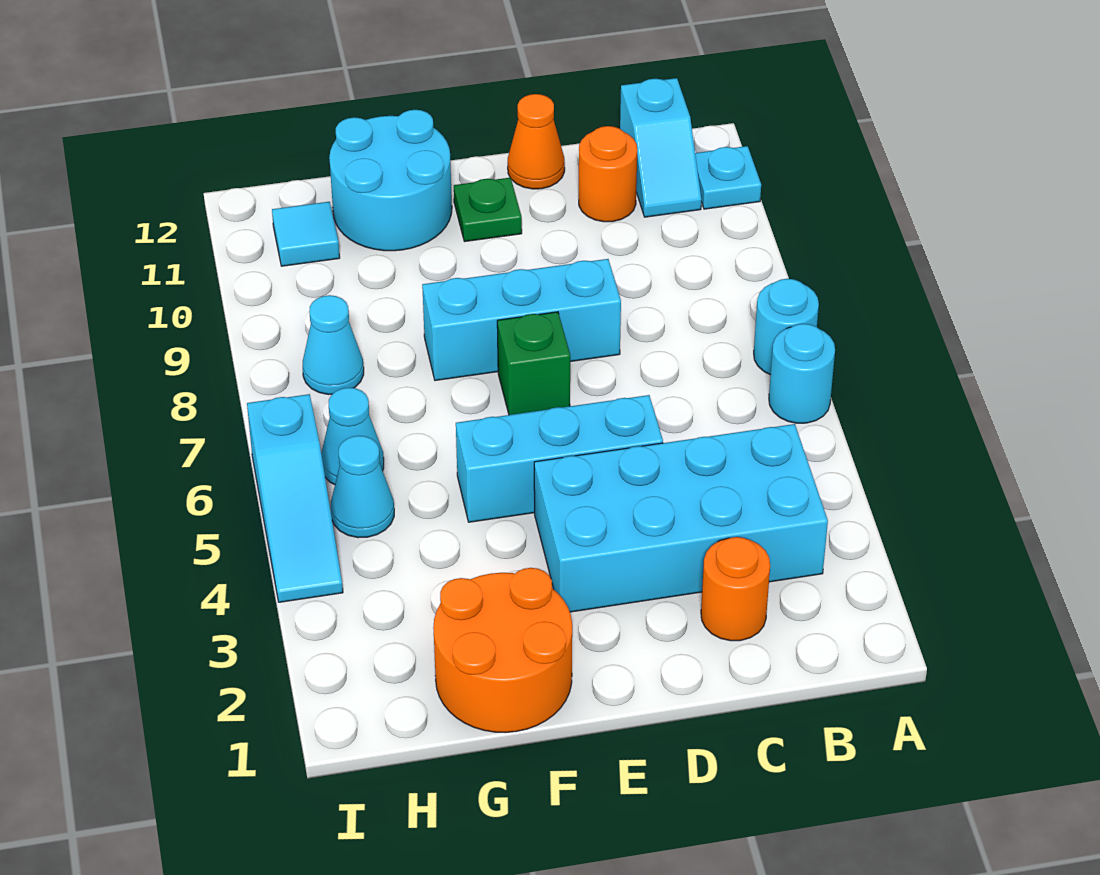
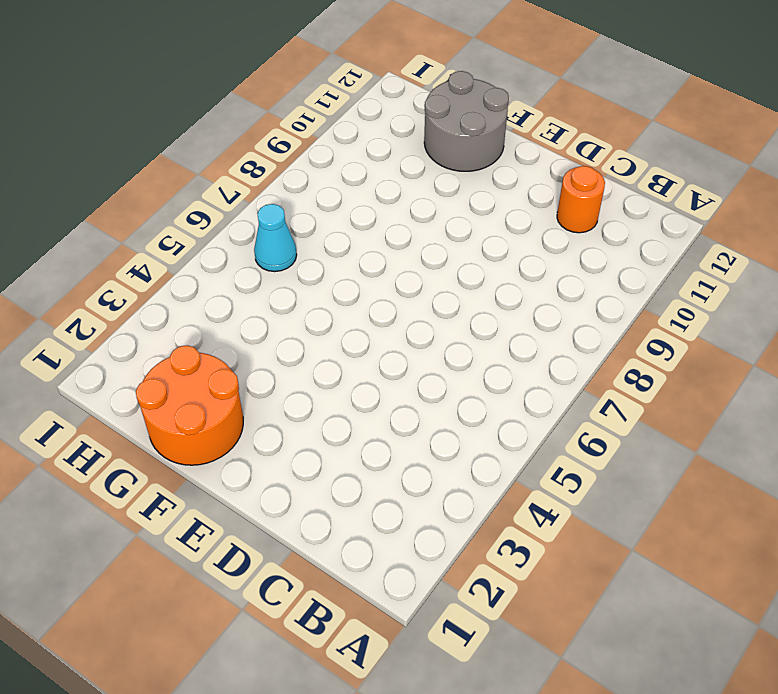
grey round brick F11:G12 level 1 -> cyan round brick F11:G12 level 1
none -> cyan round brick A6 level 1
none -> cyan round brick A7 level 1
none -> cyan plate A11 level 1

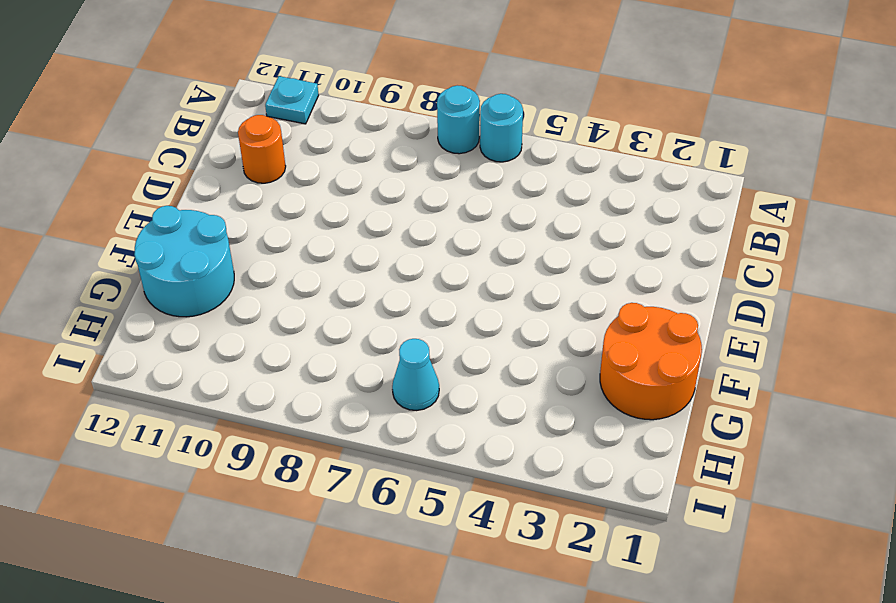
none -> cyan brick B3:E4 level 1
none -> cyan slope B11:B12 level 1 top 12
none -> orange round brick C2 level 1

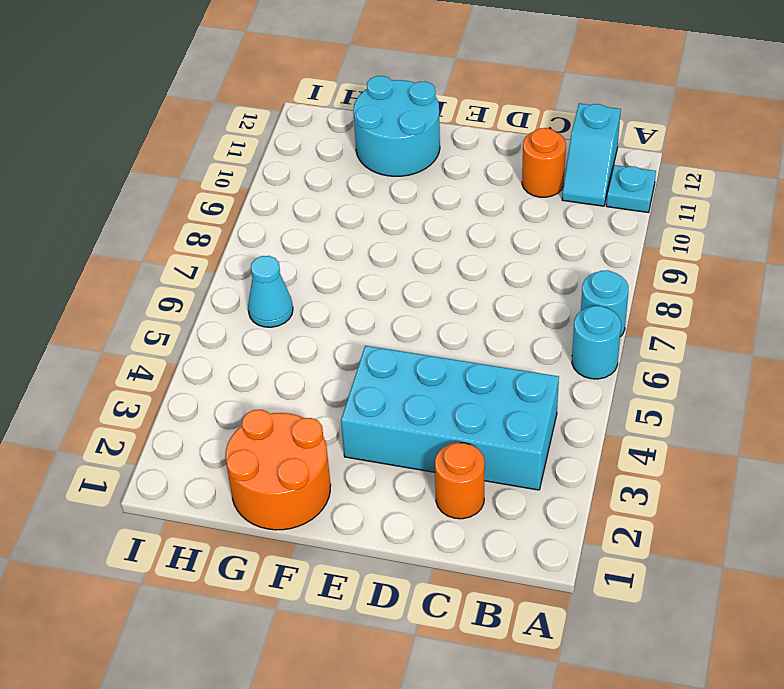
none -> cyan brick D5:F5 level 1
none -> cyan brick D8:F8 level 1
none -> orange cone D12 level 1

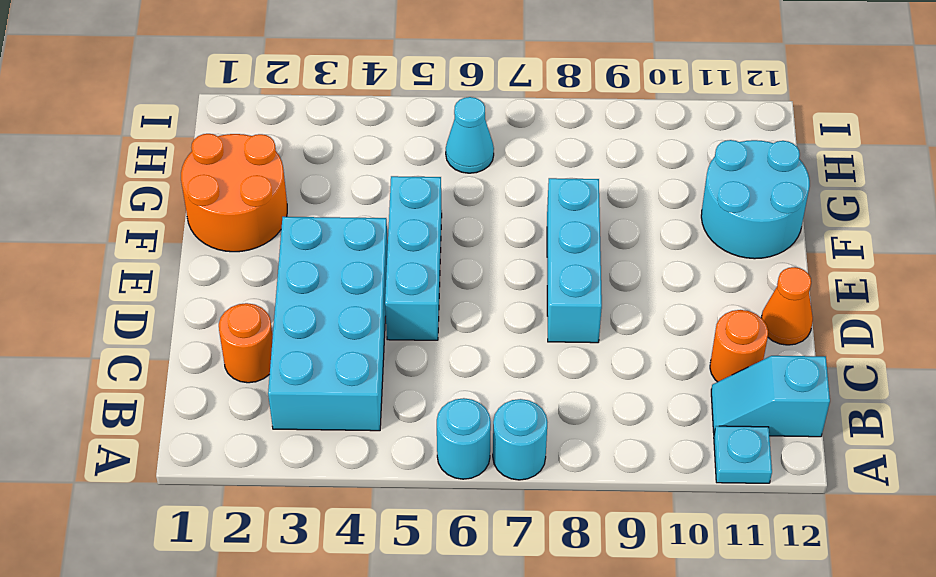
none -> green brick E7 level 1
none -> green plate E11 level 1
none -> cyan cone H5 level 1

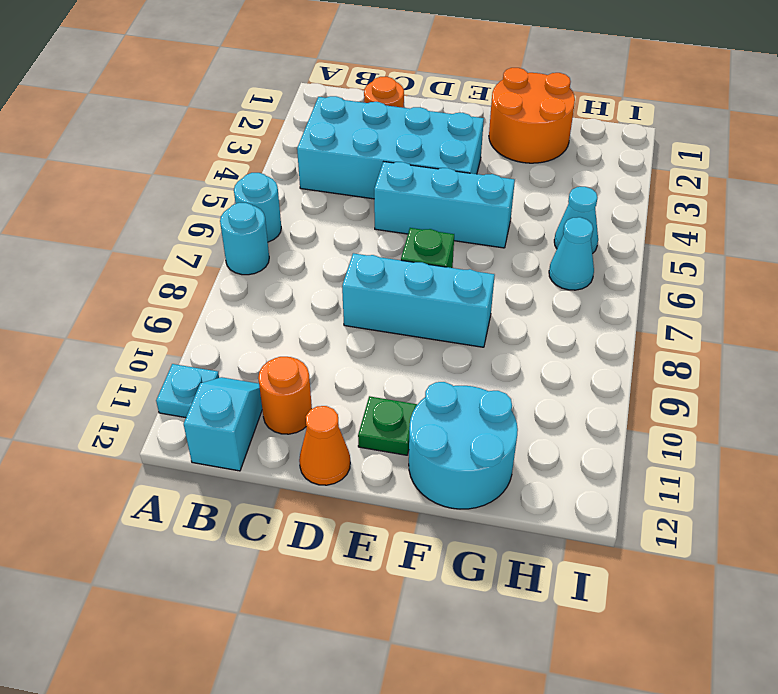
none -> cyan cone H8 level 1
none -> cyan tile H11 level 1
none -> cyan slope I4:I6 level 1 top 6

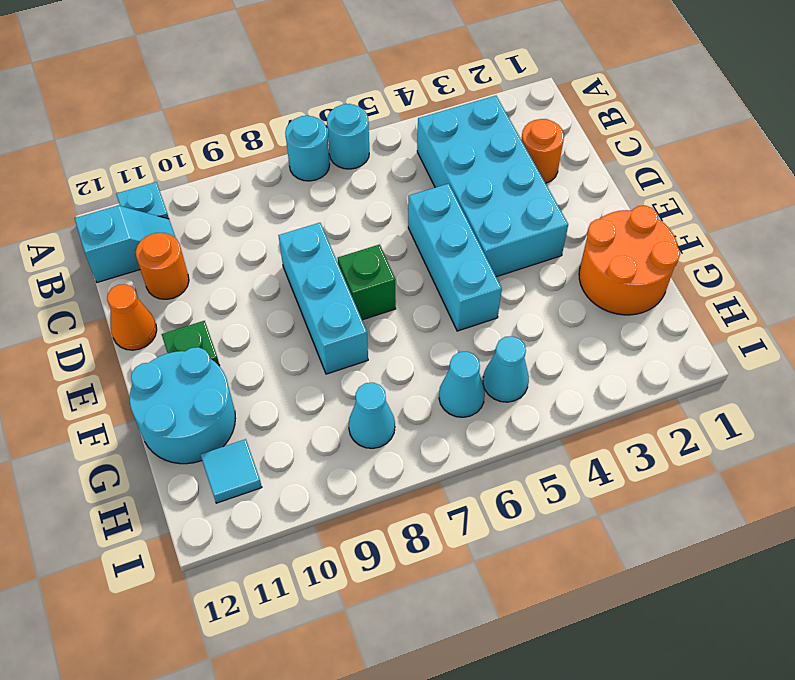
none -> cyan slope I4:I6 level 1 top 6

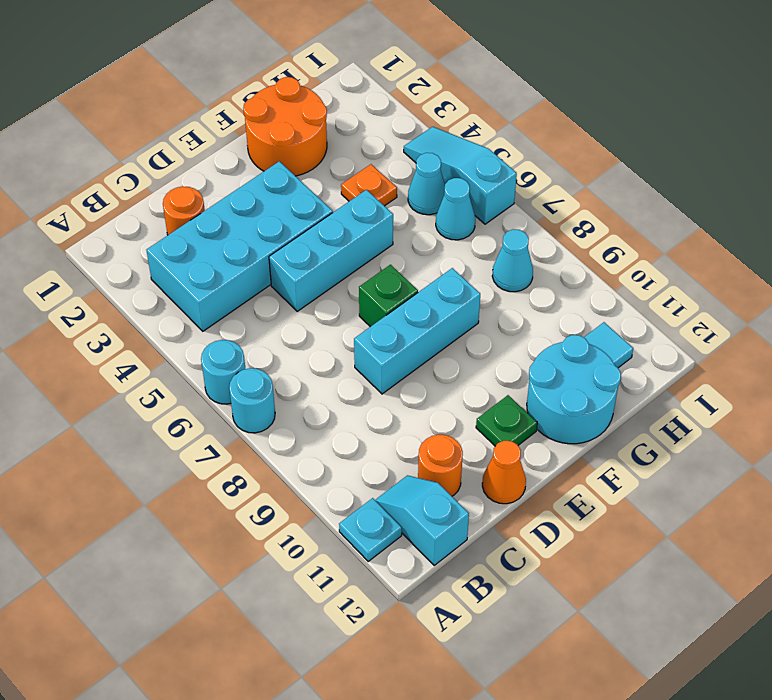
orange plate G4 level 1 -> none

